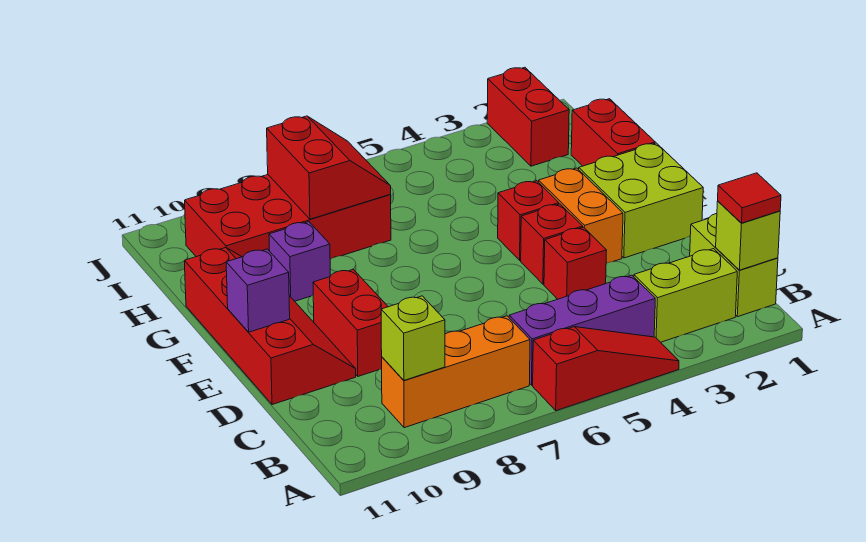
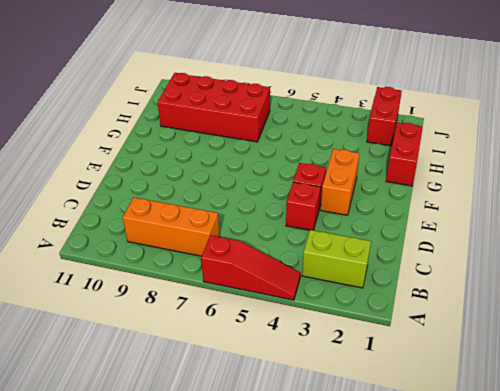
none -> lime brick B1:C1 level 1
none -> purple brick B4:B6 level 1
none -> red brick D9:E9 level 1

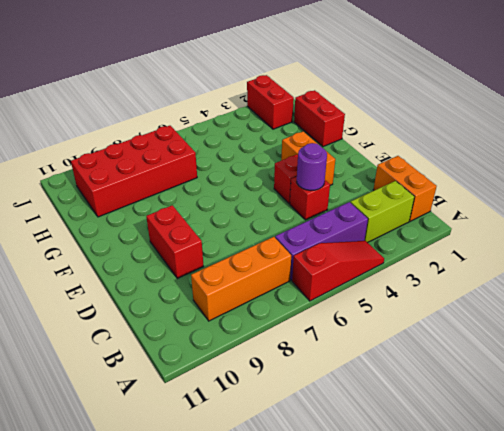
orange brick B1:C1 level 1 -> lime brick B1:C1 level 1
purple round brick D4 level 2 -> none
none -> red slope D10:G11 level 1 top 11
none -> lime brick E1:F2 level 1
none -> red brick F4 level 1

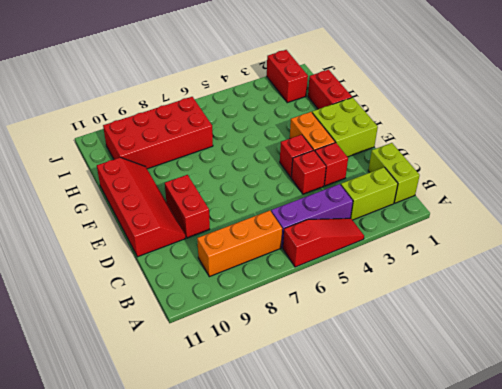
red brick D3 level 1 -> red brick F4 level 1
none -> purple brick G9 level 1
none -> lime brick B1 level 2
none -> lime brick B9 level 2

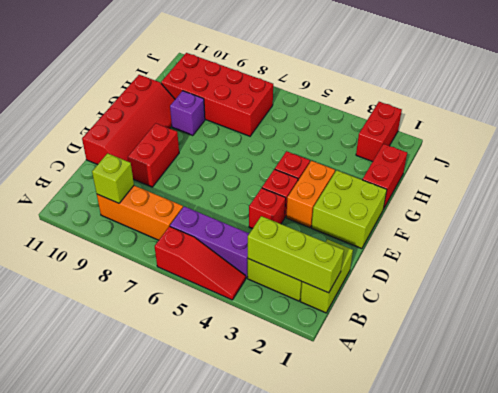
lime brick B1:B3 level 2 -> lime brick B1 level 2
none -> purple brick E11 level 2
none -> red slope H7:I8 level 2 top 8
none -> red tile B1 level 3

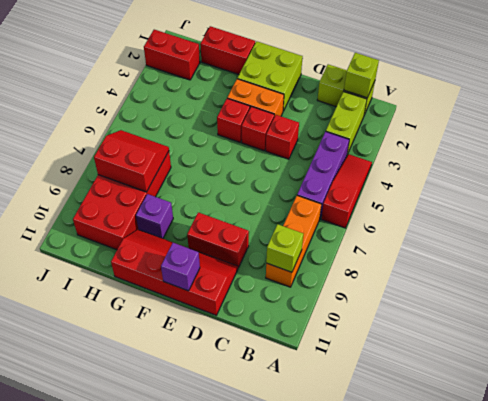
none -> red tile B1 level 3

